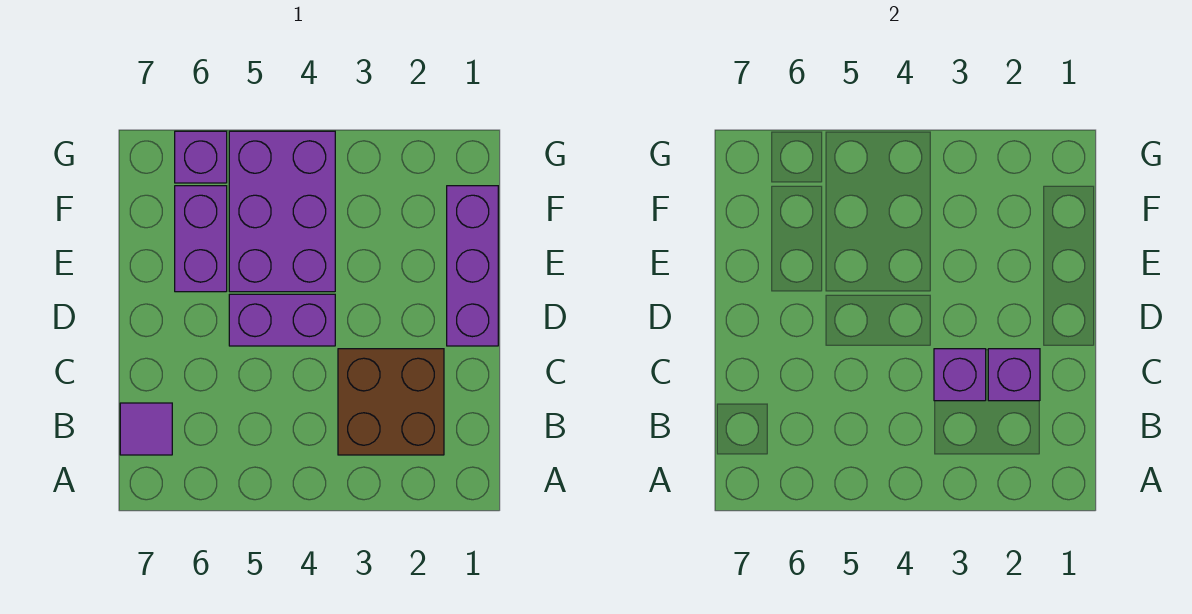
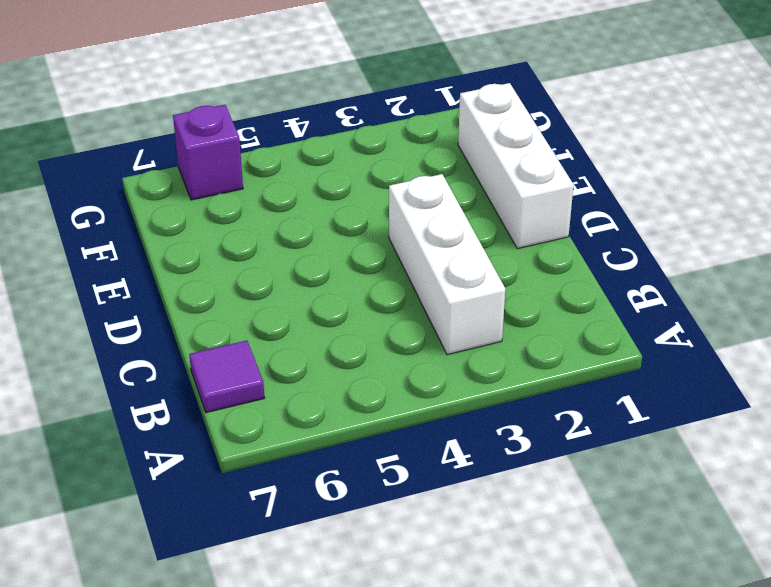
white brick B3:D3 level 1 -> brown brick B2:C3 level 1
white brick D1:F1 level 1 -> purple brick D1:F1 level 1
none -> purple brick D4:D5 level 1
none -> purple brick E4:G5 level 1

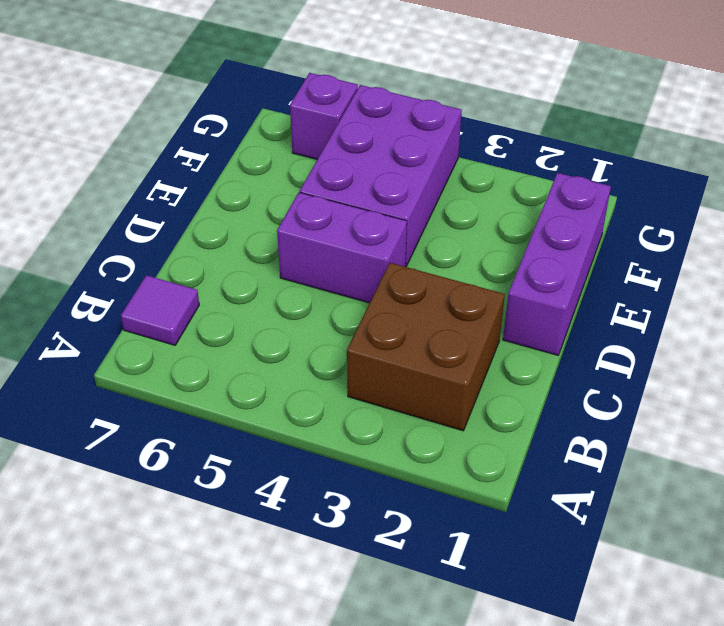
none -> purple brick E6:F6 level 1
none -> purple brick C2 level 2

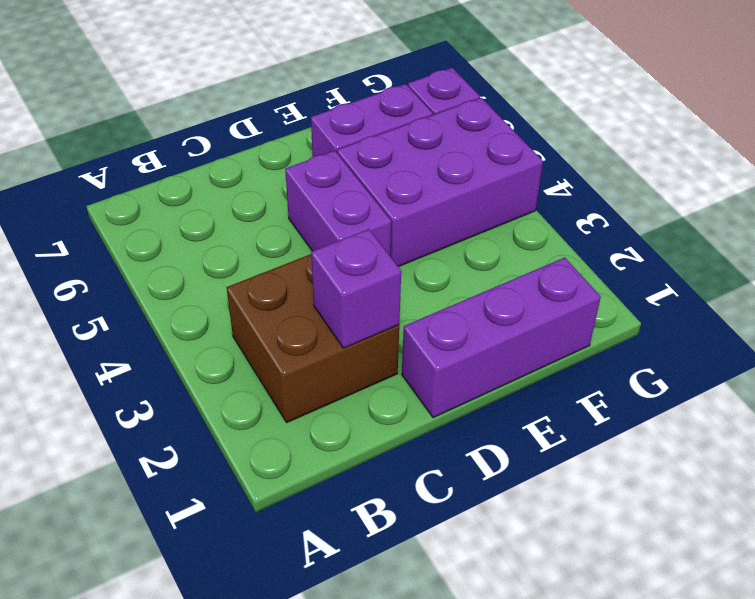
none -> purple tile B7 level 1
none -> purple brick C3 level 2

